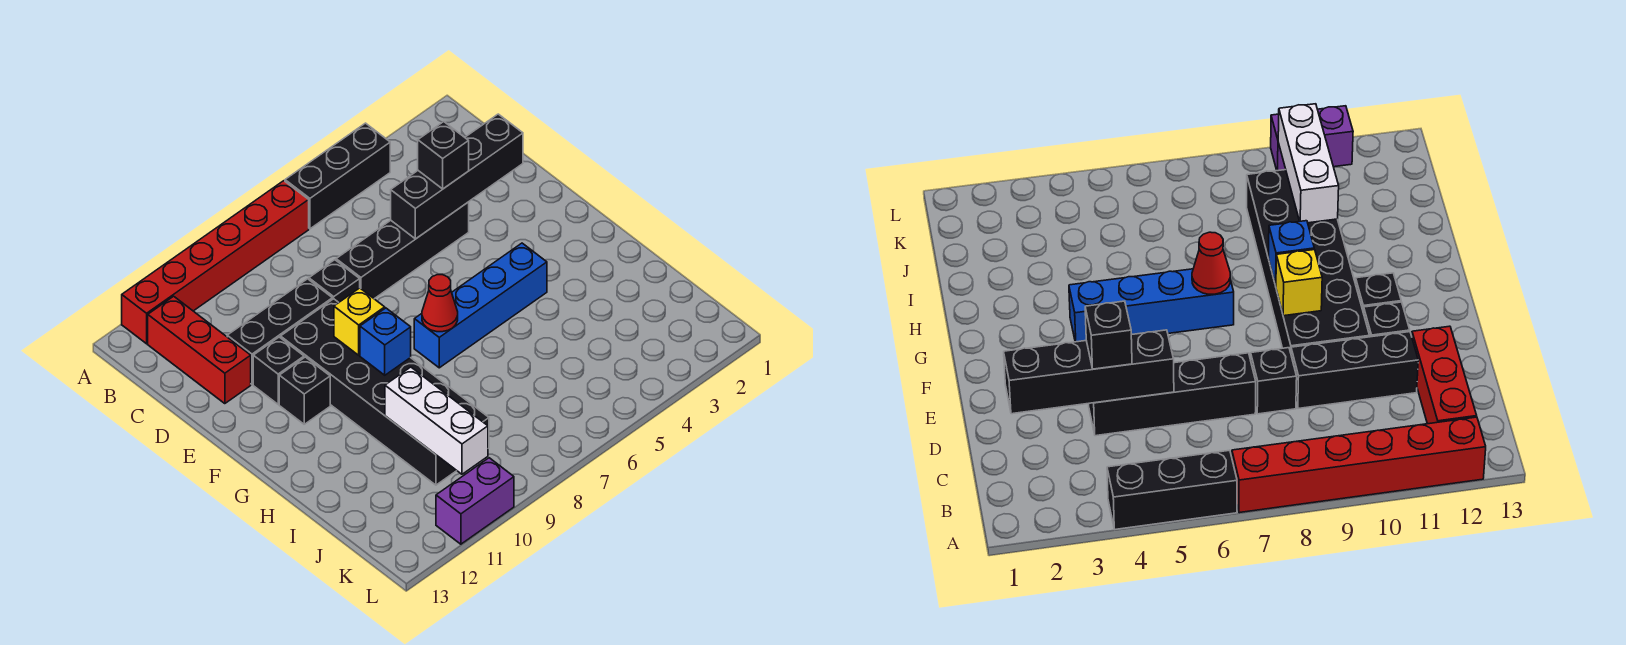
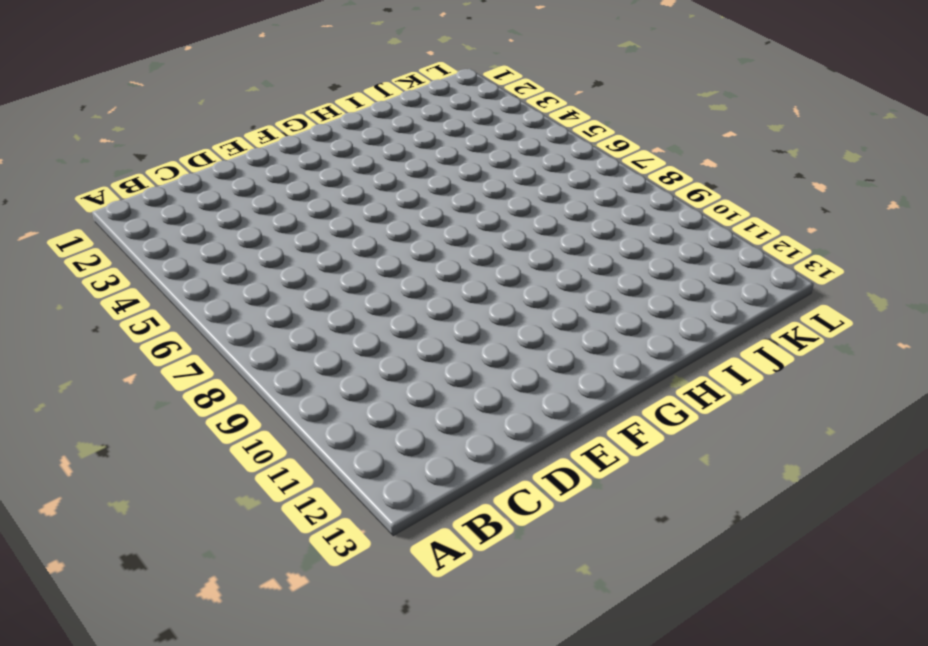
none -> black brick A4:A6 level 1
none -> red brick A7:A12 level 1
none -> red brick B12:D12 level 1

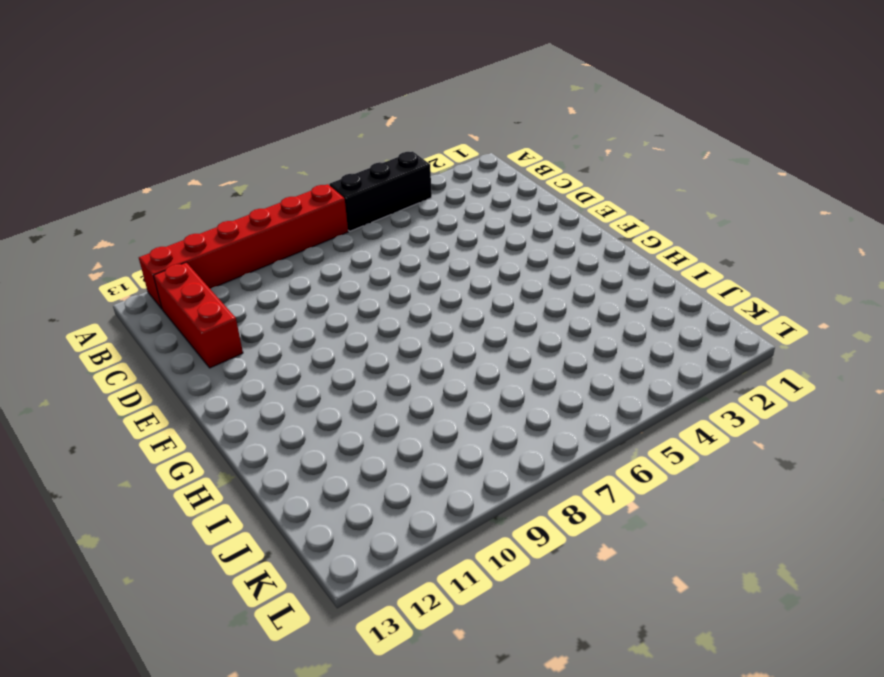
none -> black brick D4:D7 level 1
none -> black brick D8 level 1
none -> black brick D9:D11 level 1

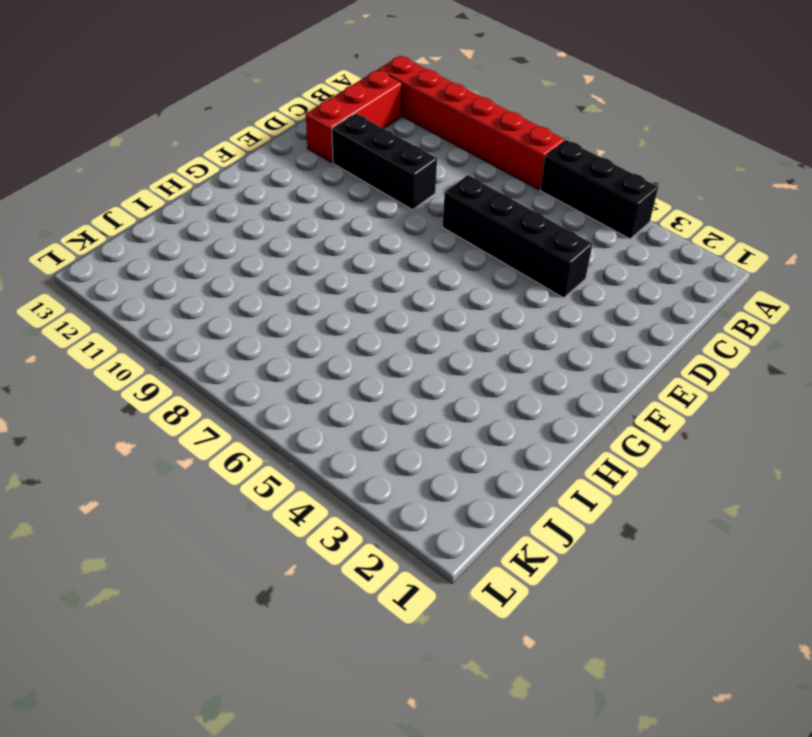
none -> black brick D8 level 1
none -> black brick E9:J10 level 1
none -> black brick E11 level 1

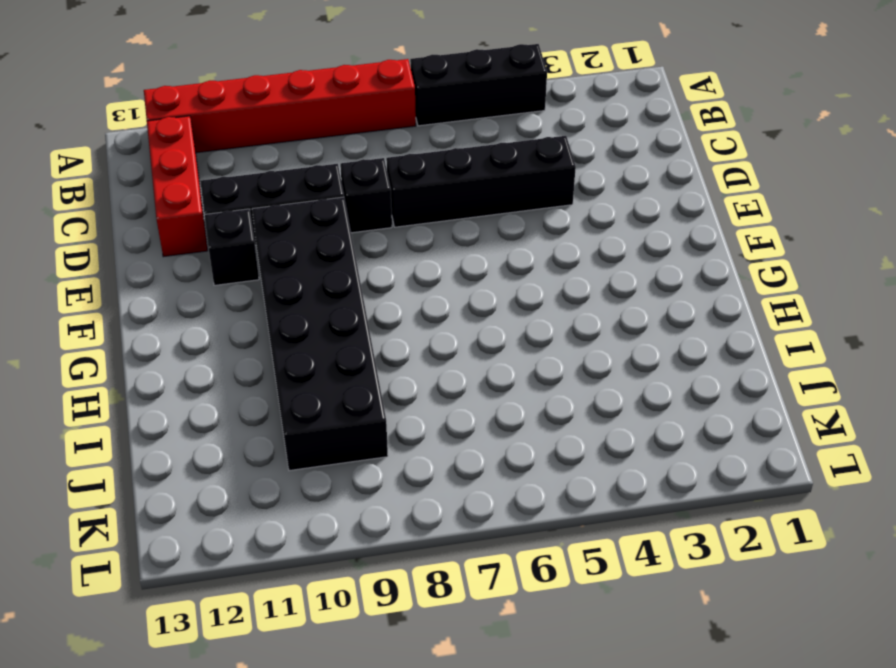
none -> black brick F11 level 1
none -> blue brick G4:G7 level 1
none -> purple brick L10:L11 level 1

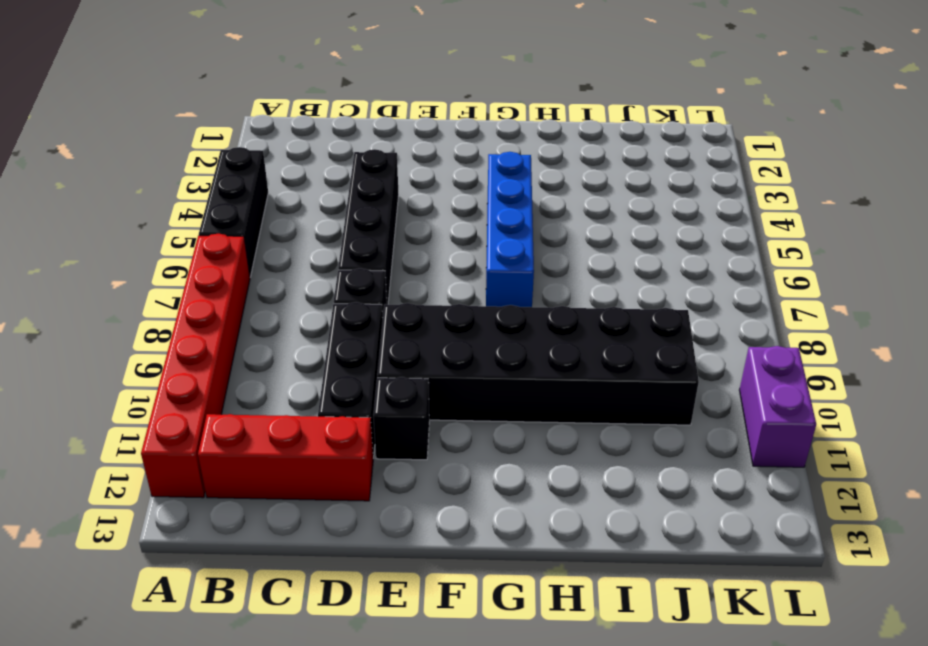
none -> black brick F11 level 1
none -> black brick D2:D5 level 2
none -> yellow brick F9 level 2

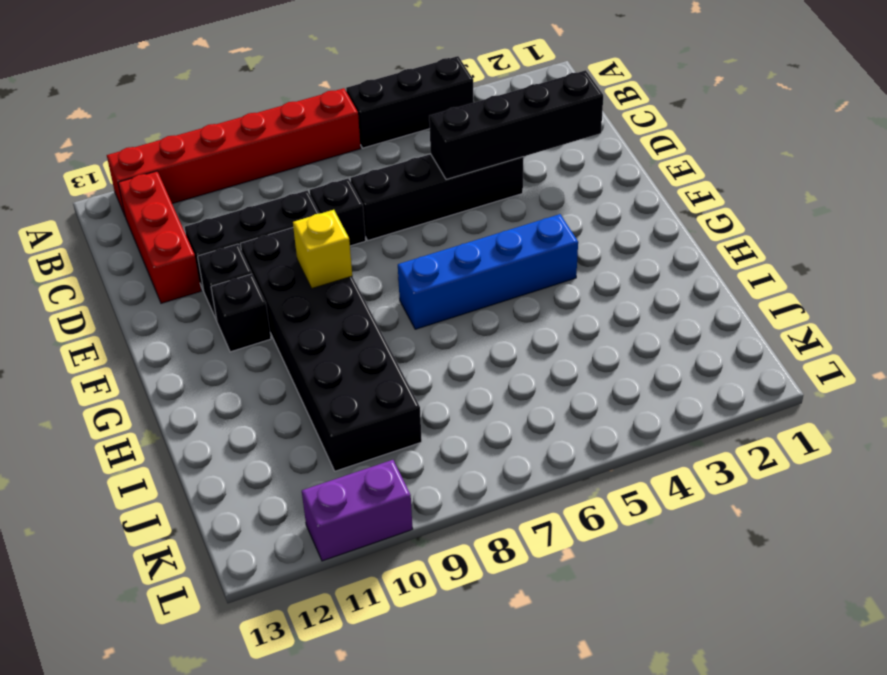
none -> red cone G7 level 2
none -> blue brick G9 level 2
none -> white brick I10:K10 level 2

